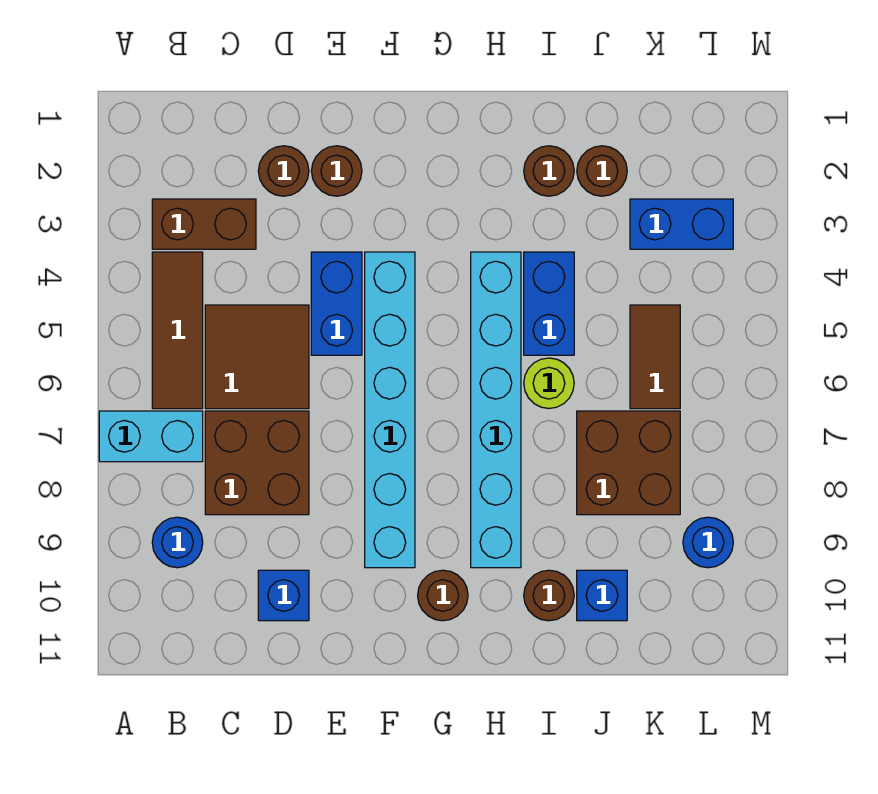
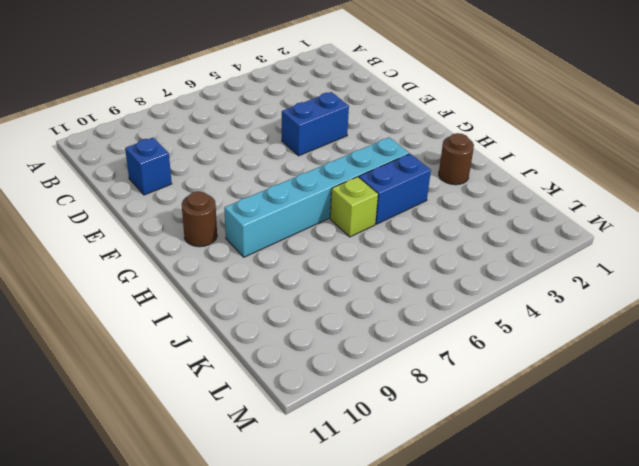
lime brick I6 level 1 -> lime round brick I6 level 1
none -> cyan brick A7:B7 level 1
none -> brown brick B3:C3 level 1
none -> brown tile B4:B6 level 1

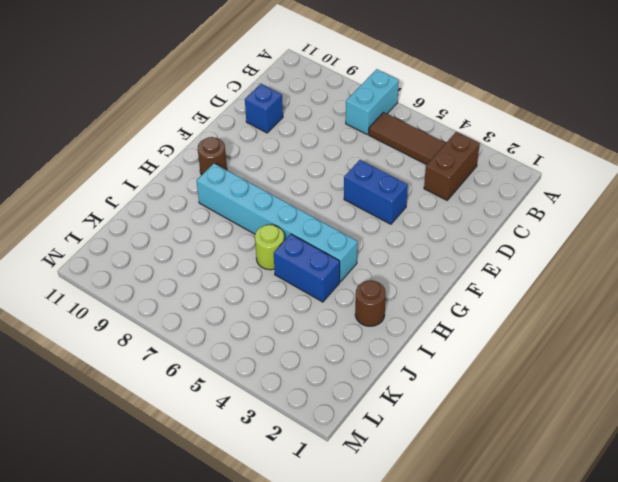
none -> blue round brick B9 level 1
none -> brown tile C5:D6 level 1
none -> brown brick C7:D8 level 1

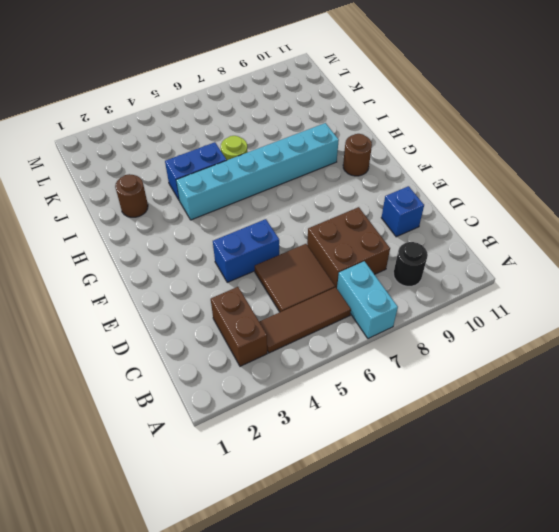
black round brick B9 level 1 -> blue round brick B9 level 1
none -> brown round brick D2 level 1
none -> brown round brick E2 level 1
none -> cyan brick F4:F9 level 1

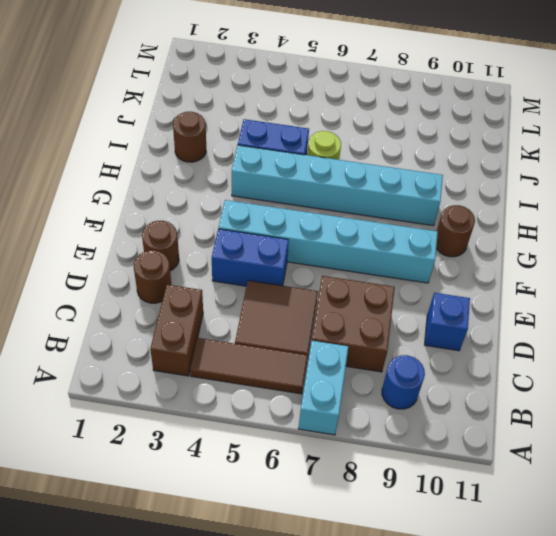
none -> brown round brick I10 level 1
none -> brown round brick J2 level 1
none -> brown brick J7:K8 level 1

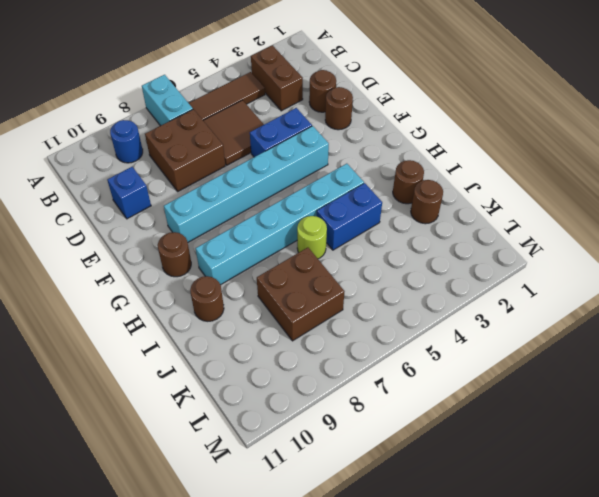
none -> blue brick J10 level 1
none -> blue brick K3:L3 level 1
none -> brown tile K5:K6 level 1

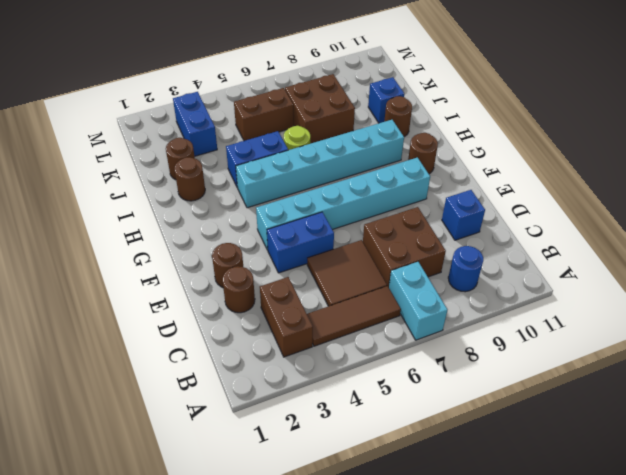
brown brick K5:K6 level 1 -> brown tile K5:K6 level 1
none -> blue round brick L9 level 1

